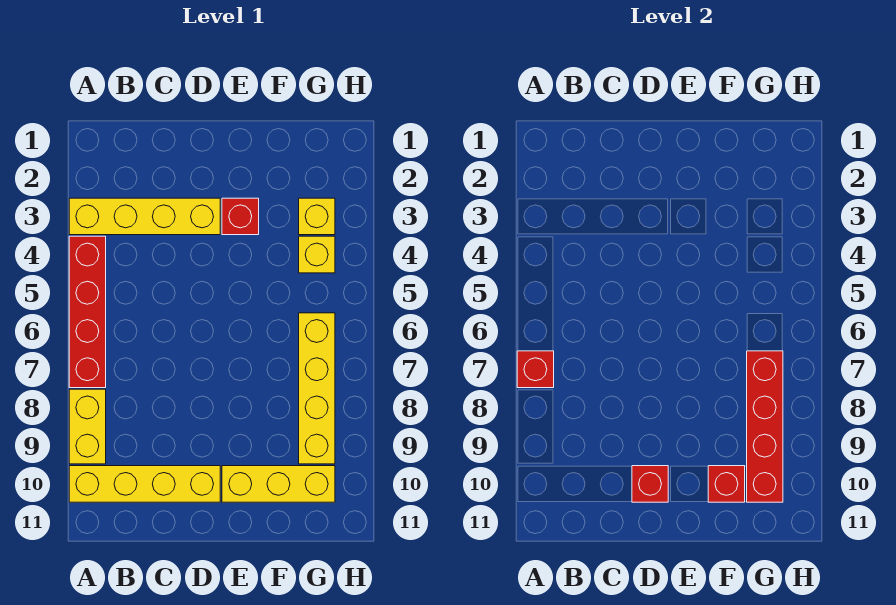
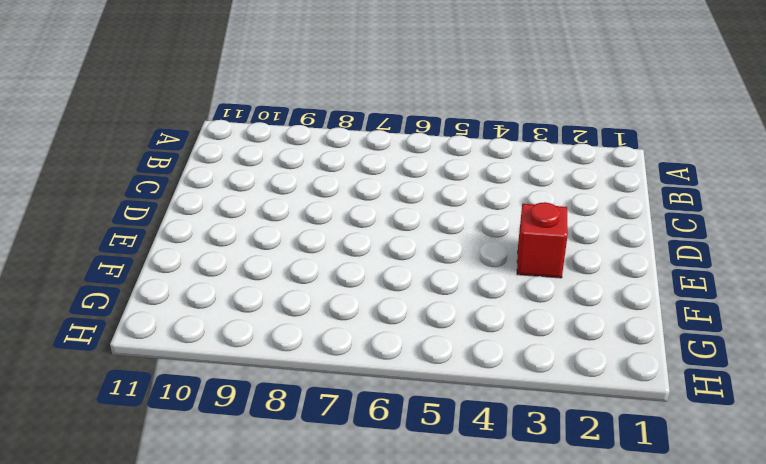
none -> yellow brick A3:D3 level 1
none -> red brick A4:A7 level 1
none -> yellow brick A8:A9 level 1

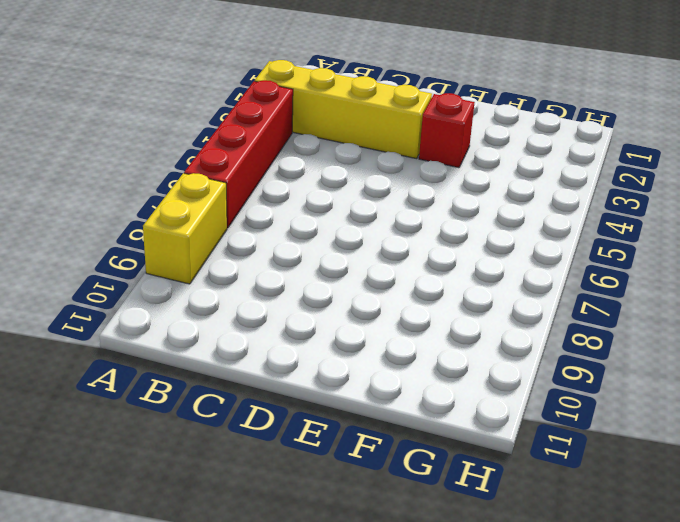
none -> yellow brick A10:D10 level 1
none -> yellow brick E10:G10 level 1
none -> yellow brick G3 level 1

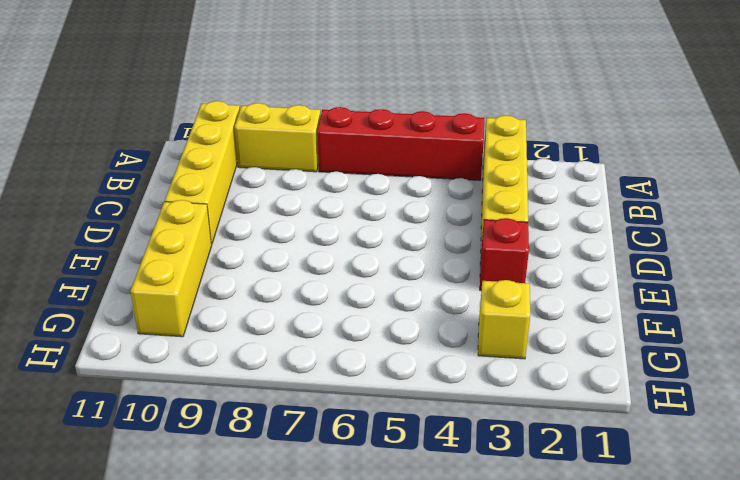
none -> yellow brick G4 level 1
none -> yellow brick G6:G9 level 1
none -> red brick A7 level 2

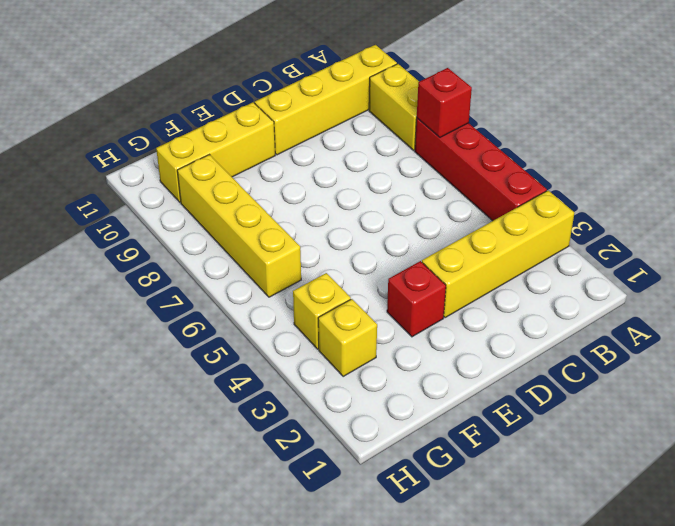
none -> red brick D10 level 2
none -> red brick F10 level 2
none -> red brick G7:G10 level 2

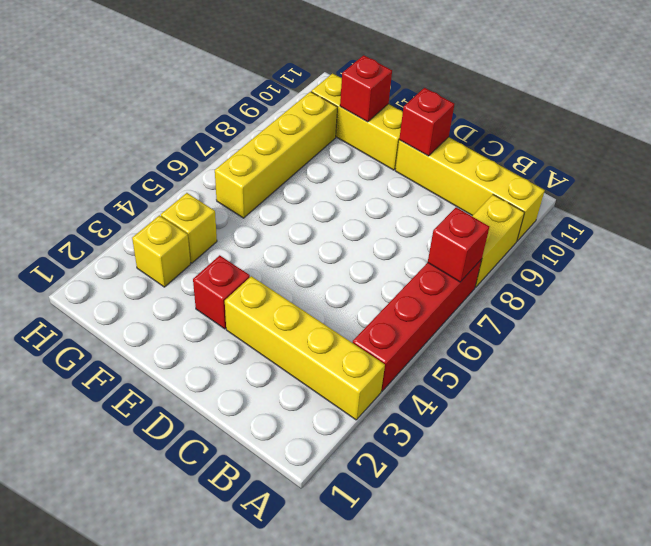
none -> red brick G7:G10 level 2

